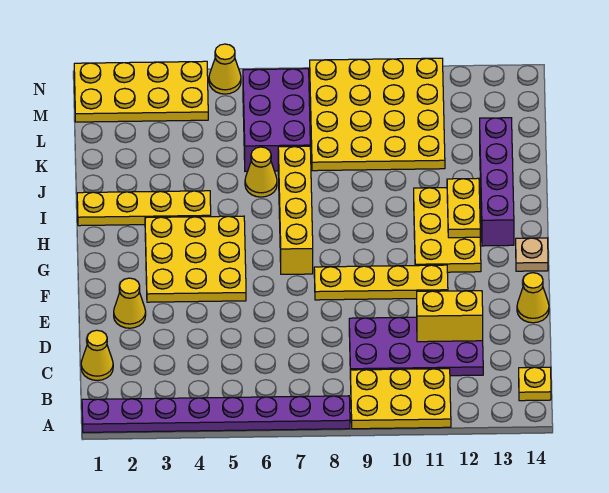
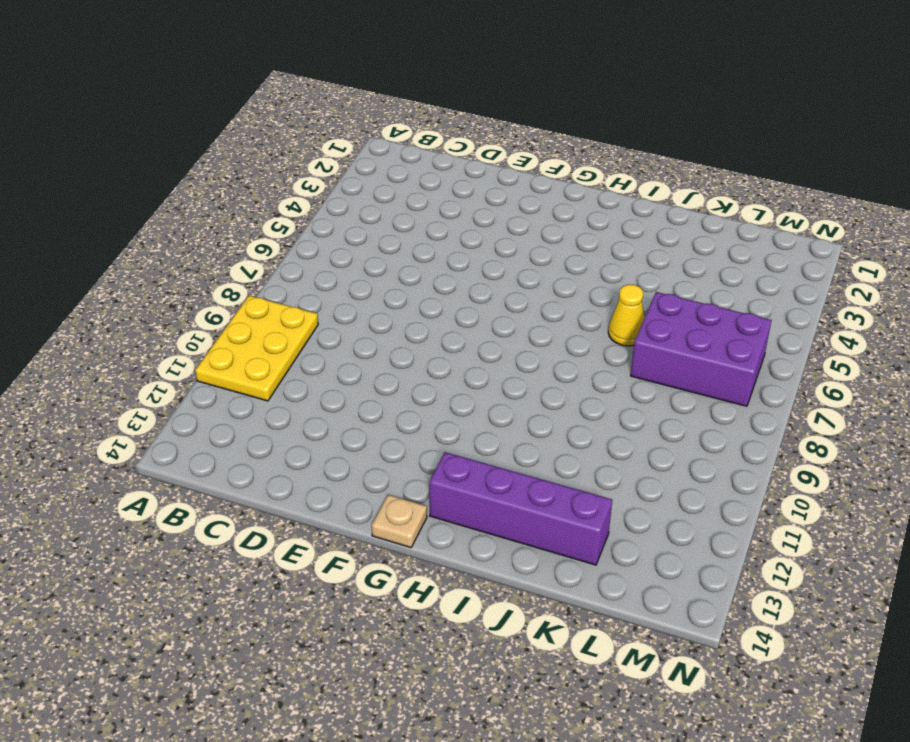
none -> purple plate A1:A8 level 1
none -> yellow plate B14 level 1
none -> yellow cone C1 level 1

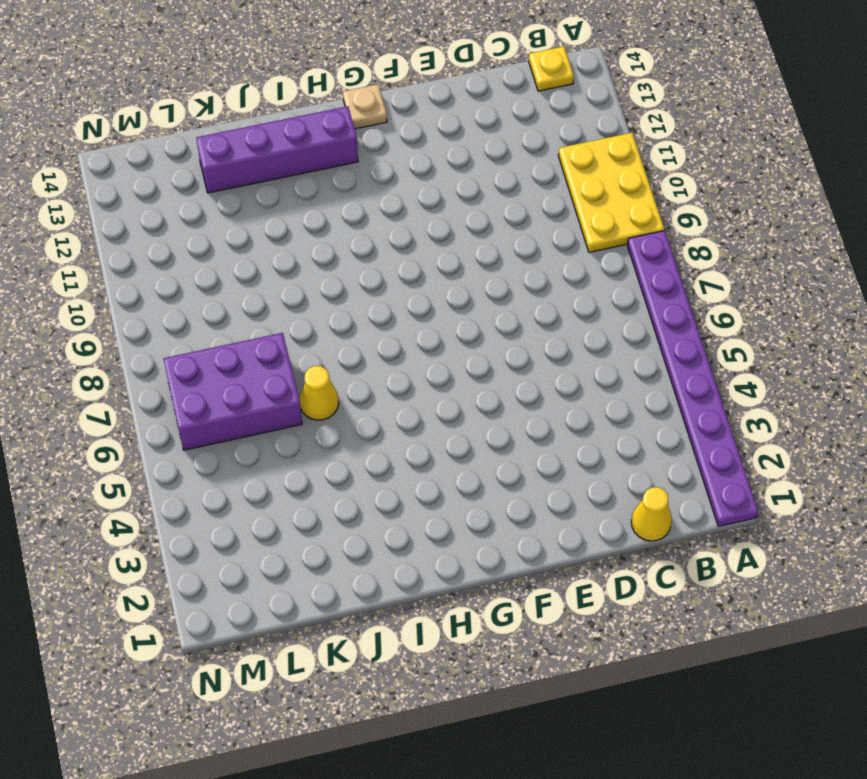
none -> purple plate C9:D12 level 1
none -> yellow cone E2 level 1
none -> yellow cone E14 level 1

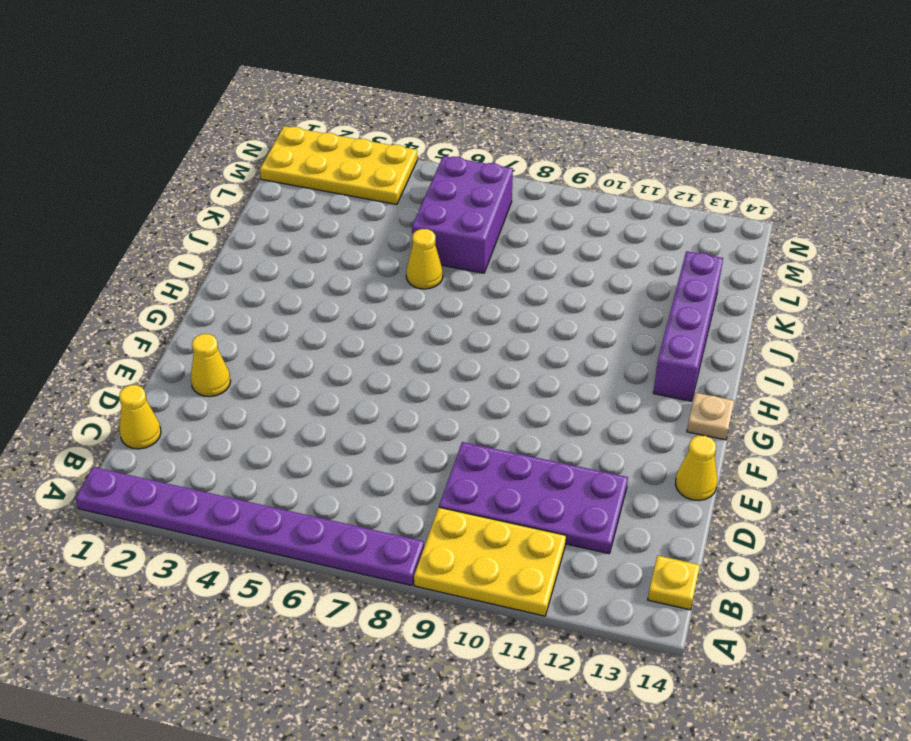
none -> yellow plate F3:H5 level 1
none -> yellow plate F8:F11 level 1
none -> yellow brick G7:J7 level 1

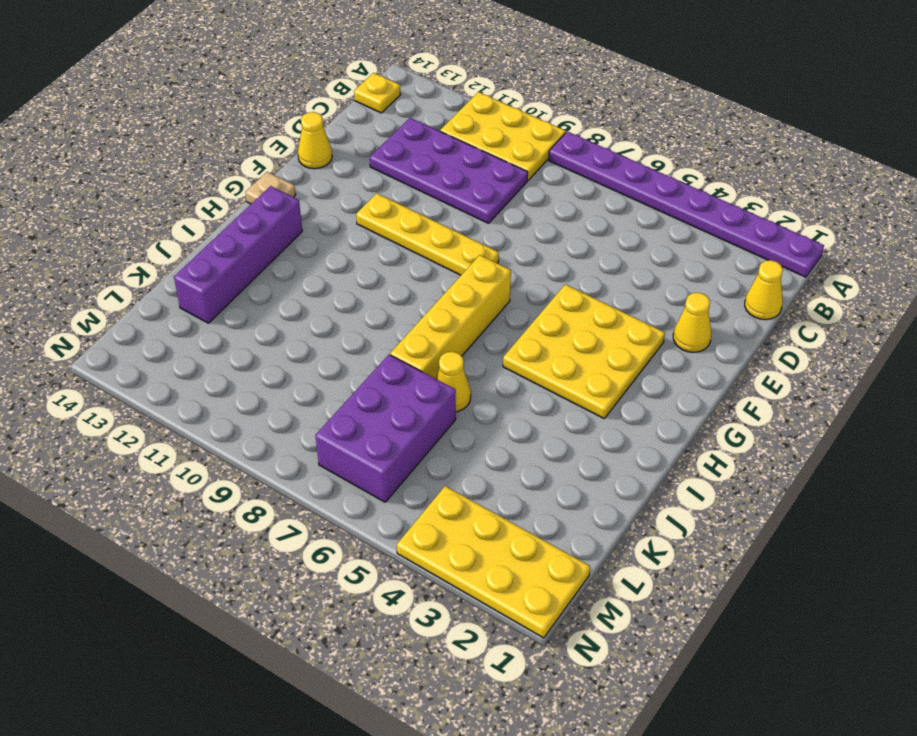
none -> yellow plate G11:I12 level 1
none -> yellow plate I1:I4 level 1
none -> yellow plate K8:N11 level 1

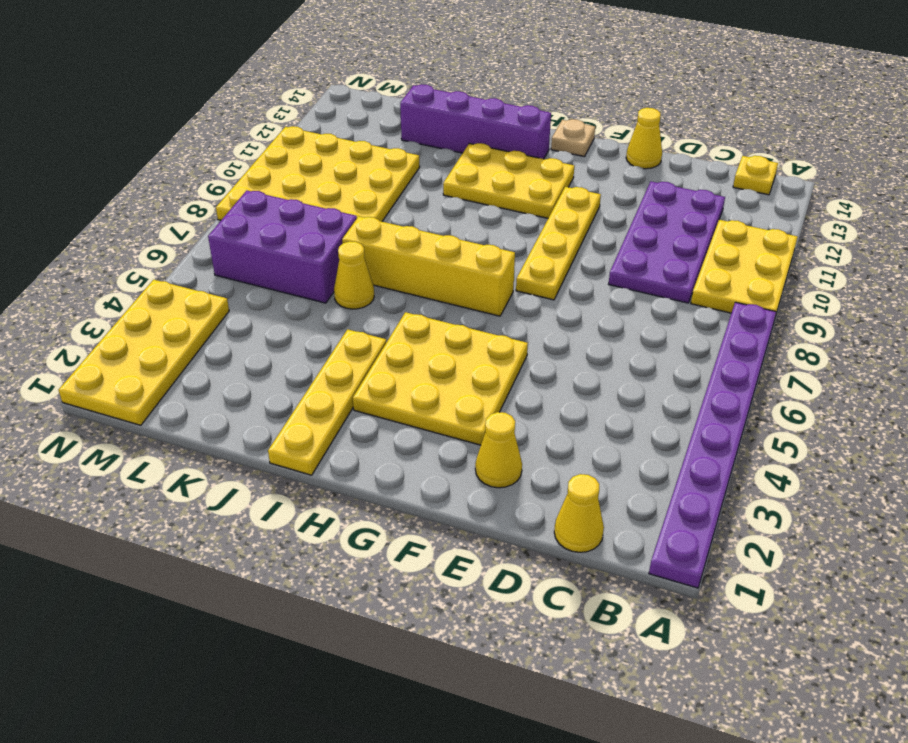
none -> yellow cone N5 level 1
none -> yellow brick D11:D12 level 2
none -> yellow plate H12:I12 level 2

